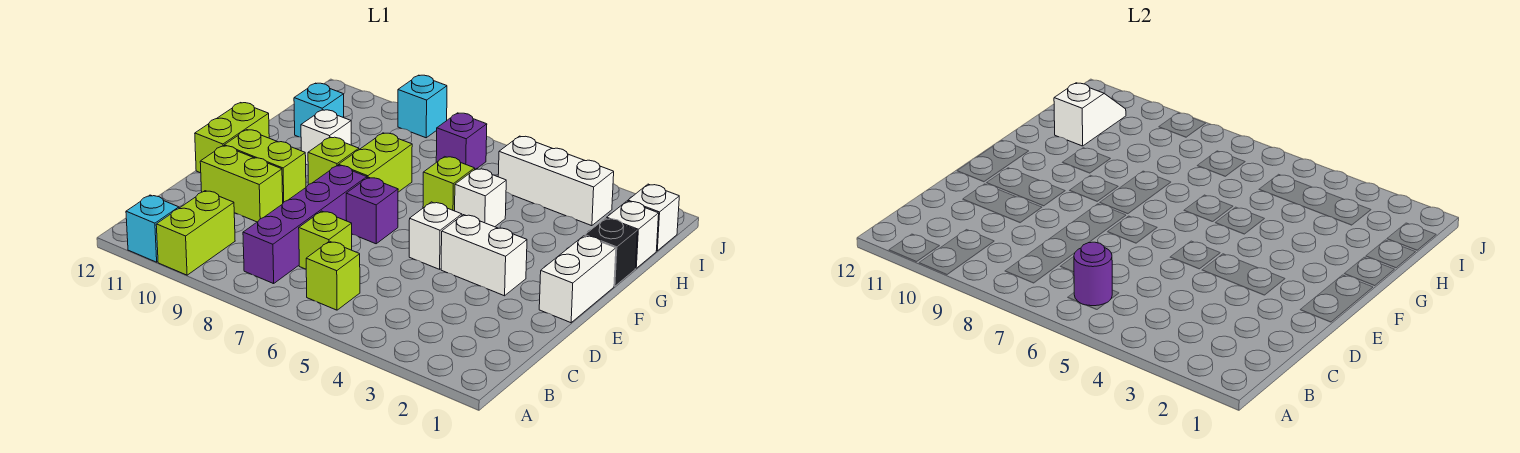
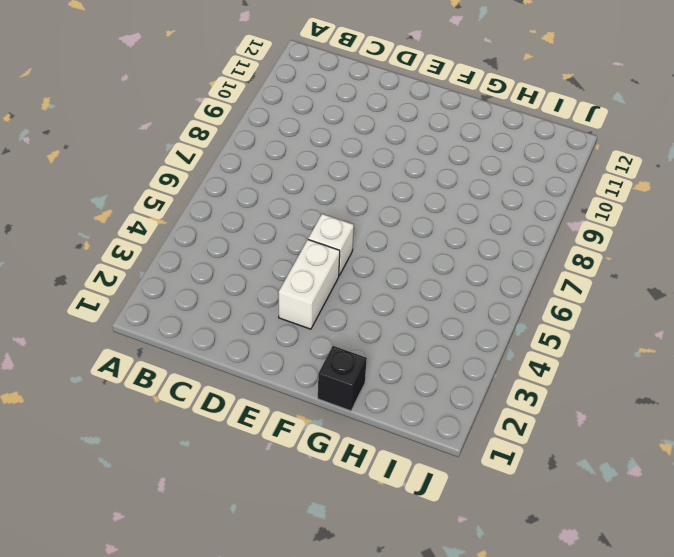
none -> lime brick A10:B10 level 1
none -> cyan brick A11 level 1
none -> lime brick B6 level 1

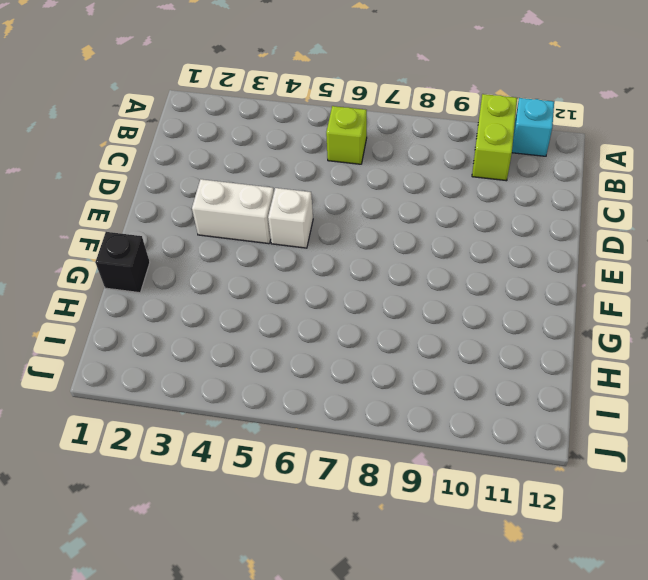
none -> purple brick B8:E8 level 1
none -> lime brick C7 level 1
none -> lime brick D10:D11 level 1

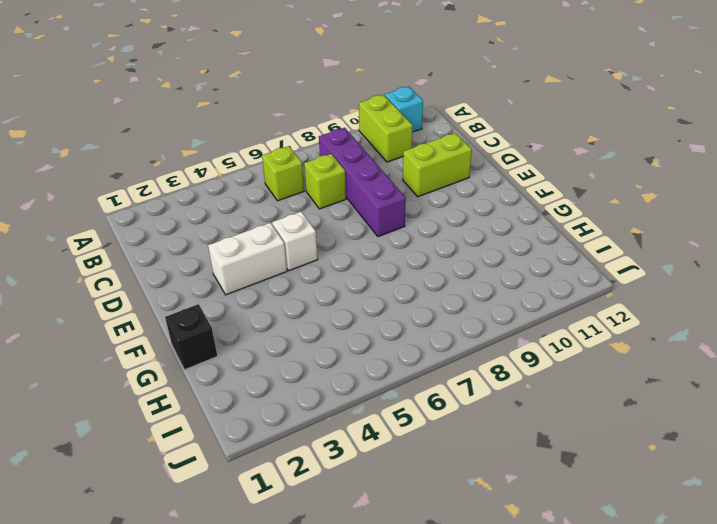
none -> white brick E1:F1 level 1
none -> purple brick E7 level 1
none -> lime brick E10:E11 level 1

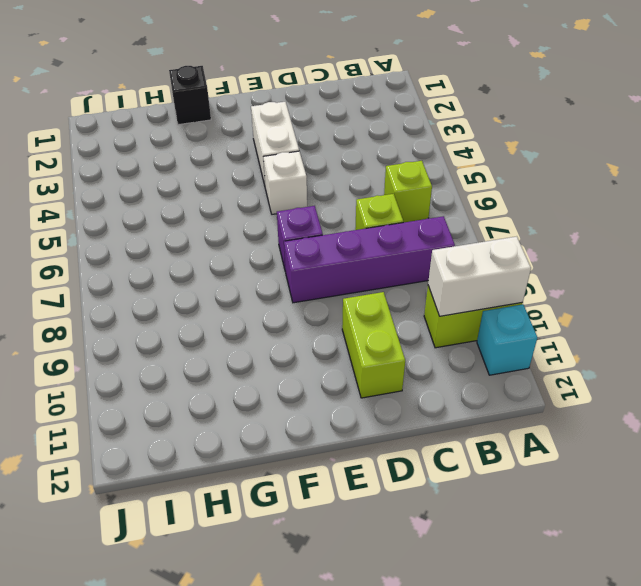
white brick A10:B10 level 2 -> white brick E1:F1 level 1
none -> lime brick E10:E11 level 1
none -> lime brick E12:F12 level 1
none -> lime brick F8:G8 level 1

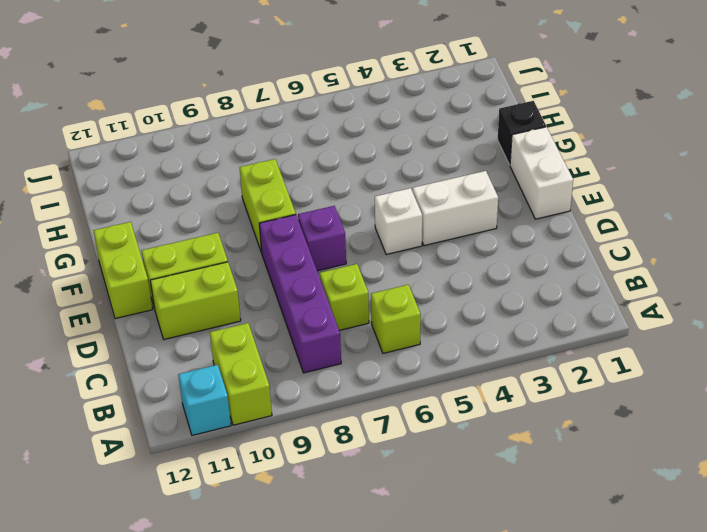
none -> lime brick F9 level 1
none -> white brick G5 level 1
none -> lime brick G6 level 1

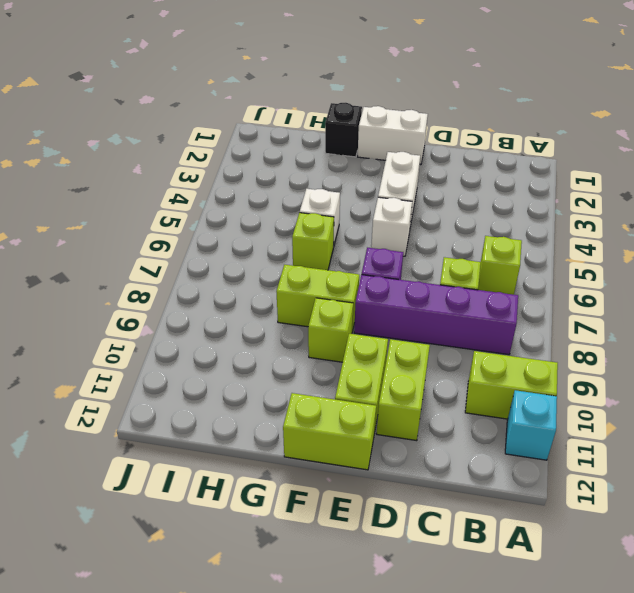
none -> white brick G10 level 1
none -> white brick H1 level 1
none -> cyan brick H11 level 1

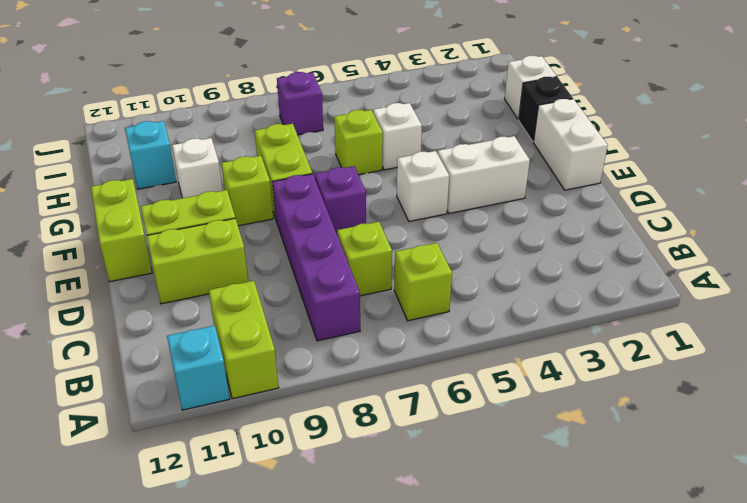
none -> white brick I1 level 1
none -> white brick I3:I5 level 1
none -> cyan brick J9 level 1

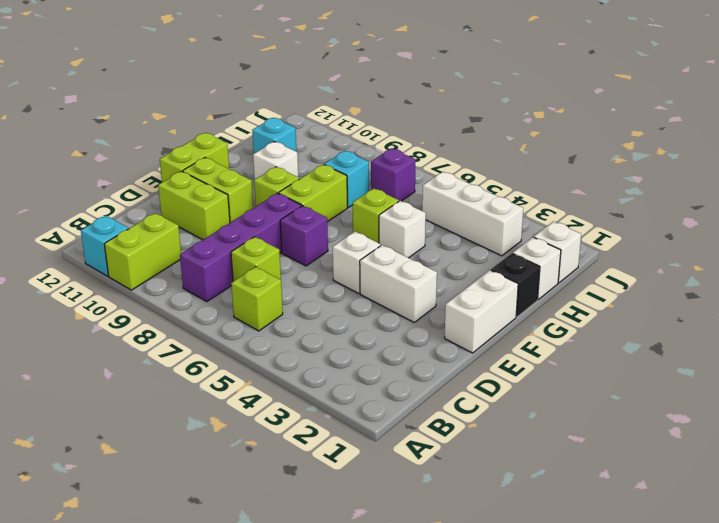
cyan brick H8 level 1 -> cyan brick J9 level 1
none -> purple round brick B6 level 2
none -> white slope H11:I11 level 2 top H

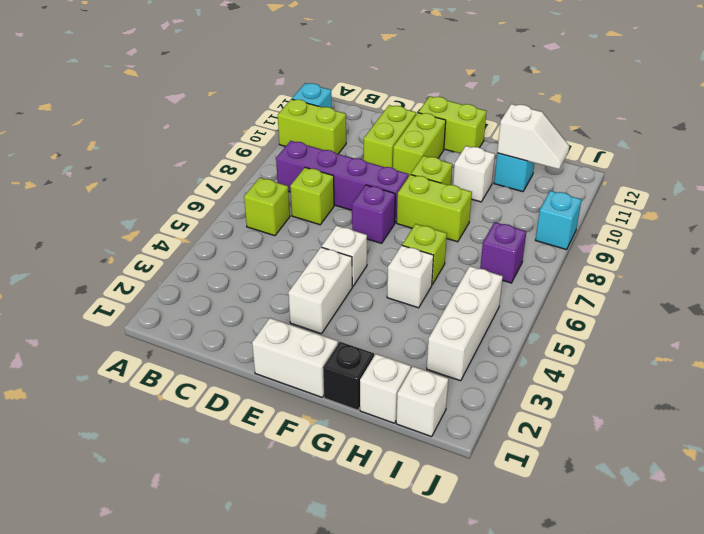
none -> purple round brick B6 level 2

